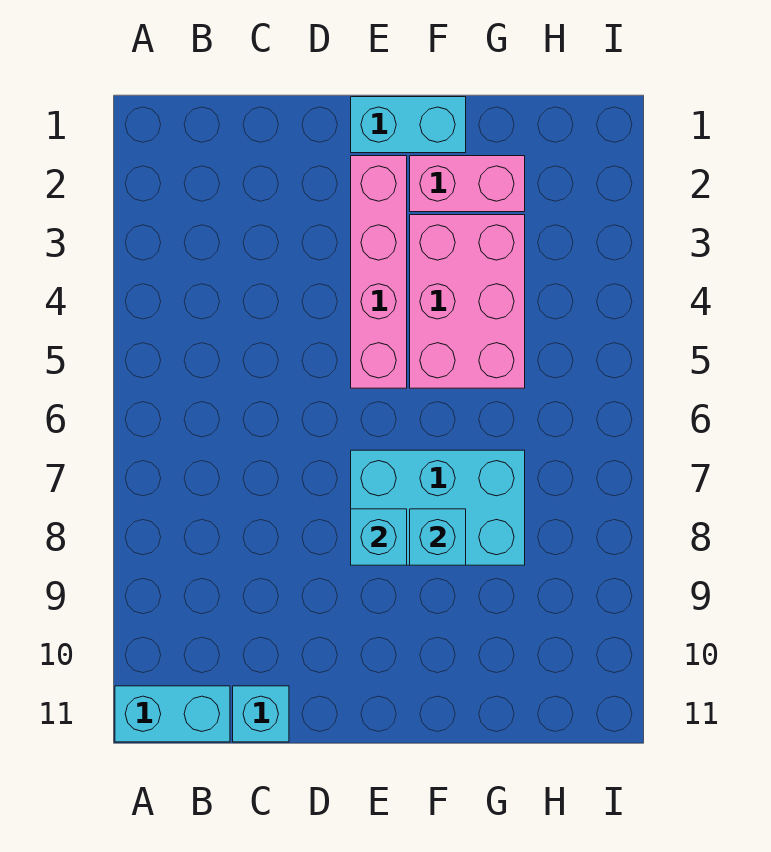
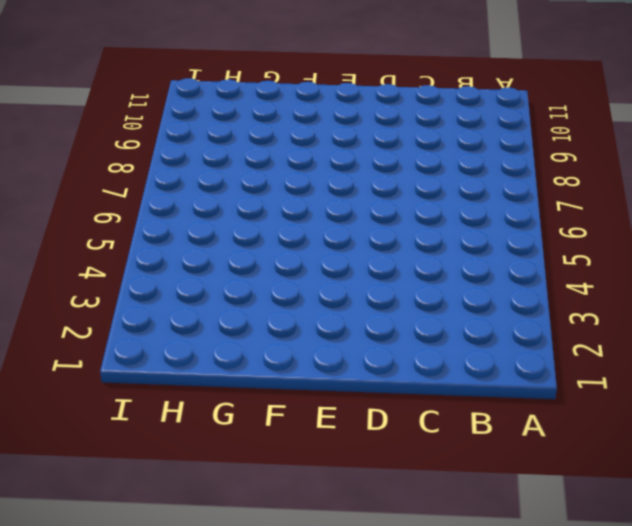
none -> cyan brick A11:B11 level 1
none -> cyan brick C11 level 1

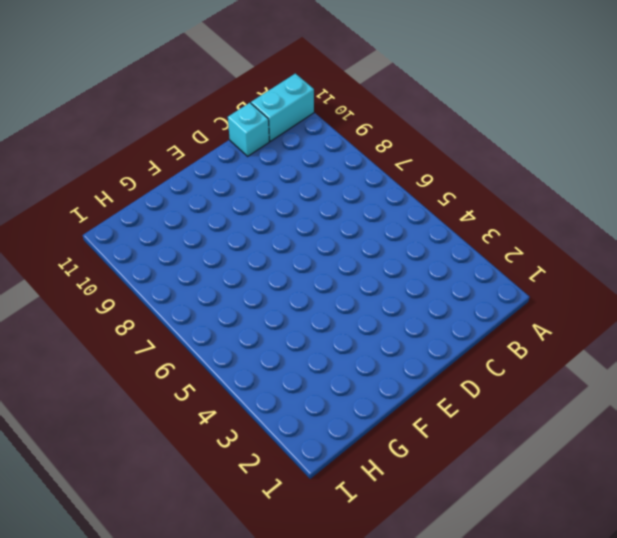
none -> cyan brick E1:F1 level 1
none -> pink brick E2:E5 level 1

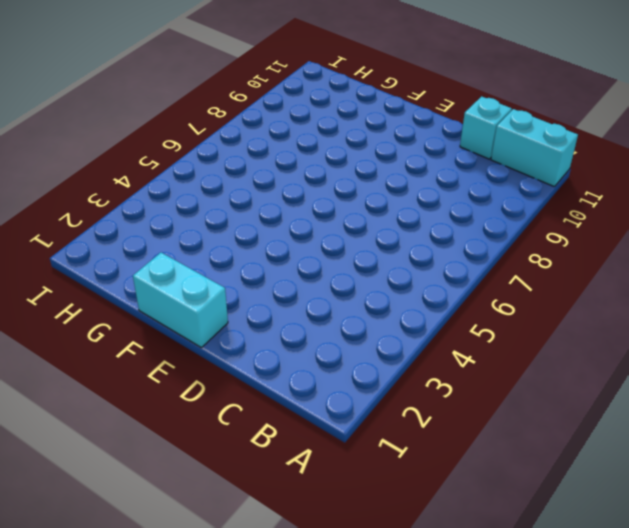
none -> pink brick E2:E5 level 1
none -> cyan brick E7:G8 level 1

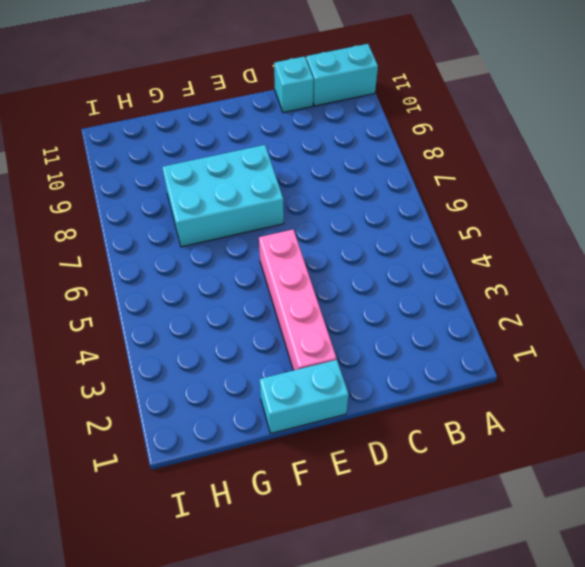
none -> pink brick F2:G2 level 1
none -> pink brick F3:G5 level 1

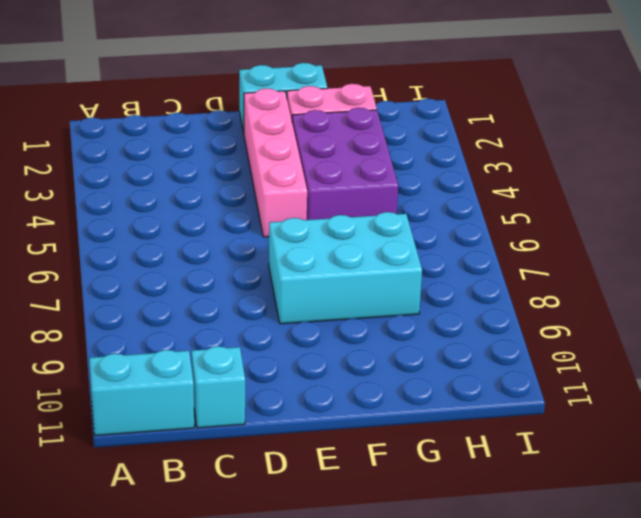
purple brick F3:G5 level 1 -> pink brick F3:G5 level 1
none -> cyan brick E8 level 2
none -> cyan brick F8 level 2

